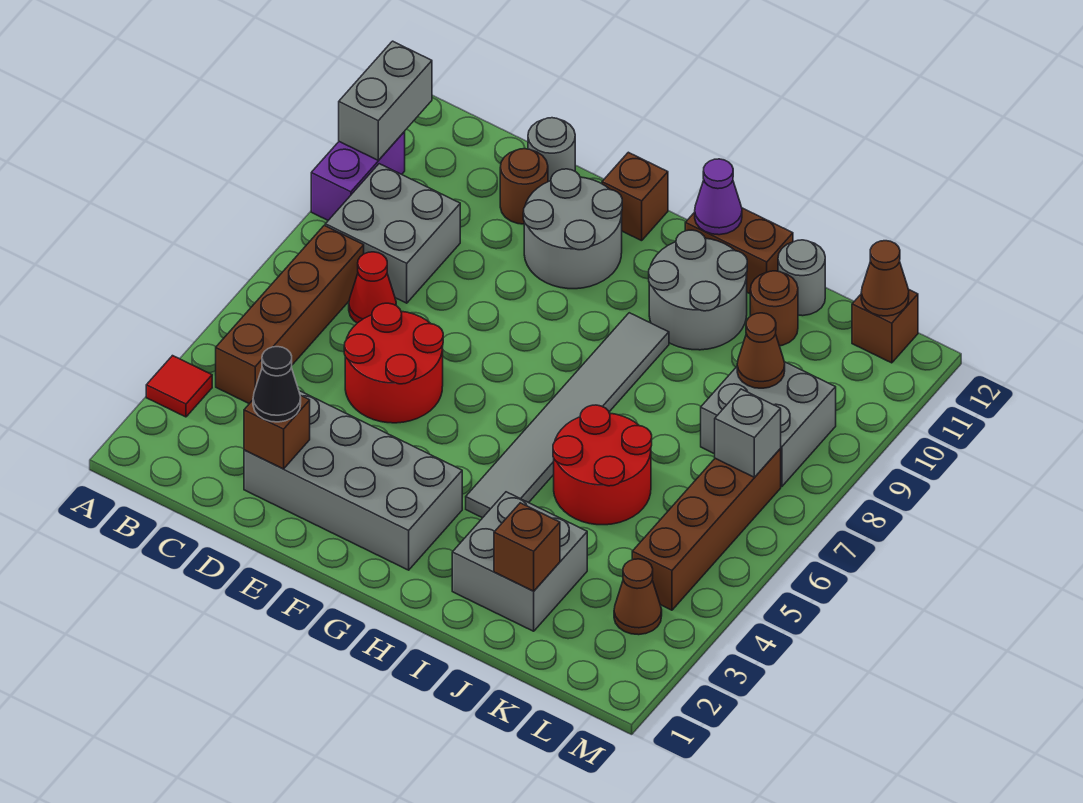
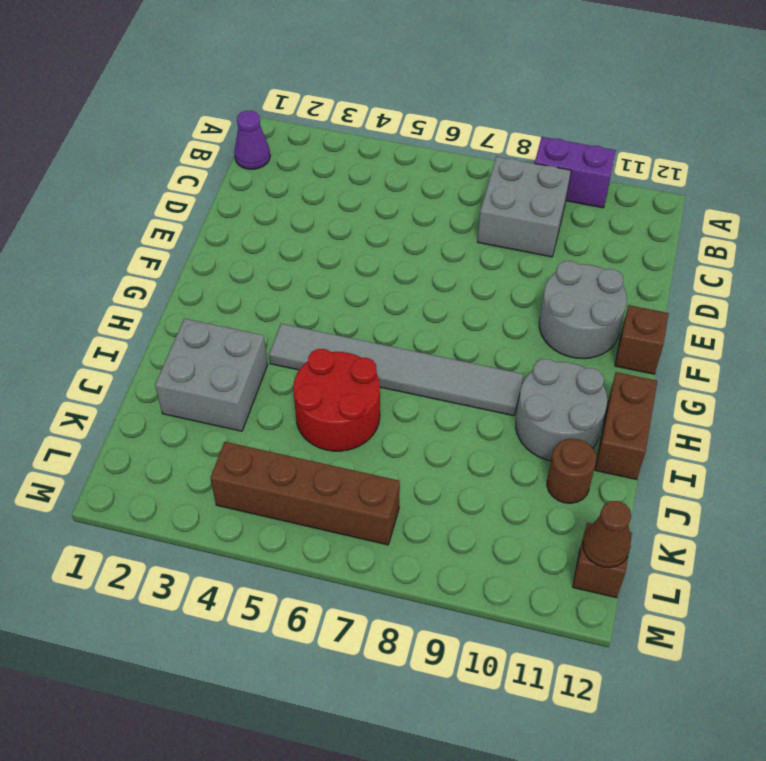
purple cone B1 level 1 -> purple cone H12 level 2
none -> red tile A3 level 1
none -> brown brick B4:B7 level 1
none -> red cone C7 level 1
none -> grey brick D2:G3 level 1

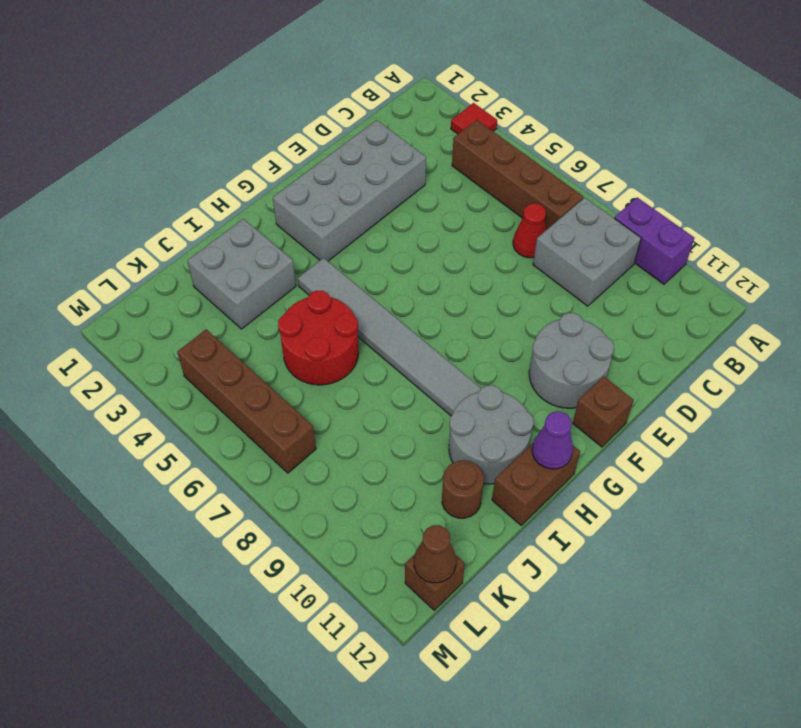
none -> red round brick D5:E6 level 1
none -> brown round brick D11 level 1
none -> grey round brick D12 level 1
none -> grey round brick J12 level 1

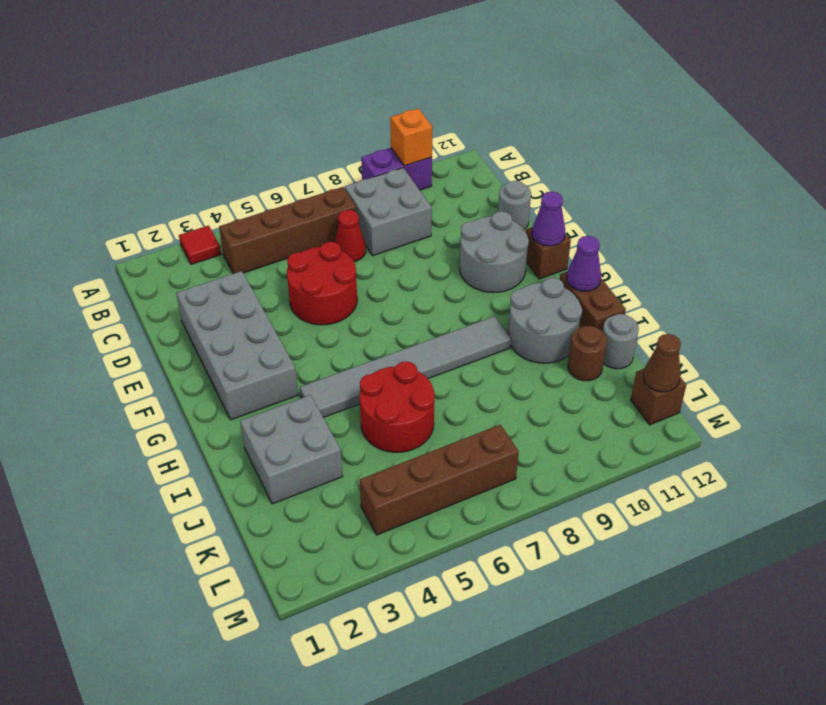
orange brick A10 level 2 -> grey brick A10:A11 level 2
purple cone F12 level 2 -> none
none -> brown round brick D11 level 1
none -> grey brick K8:L9 level 1
none -> brown cone L3 level 1
none -> brown brick D2 level 2

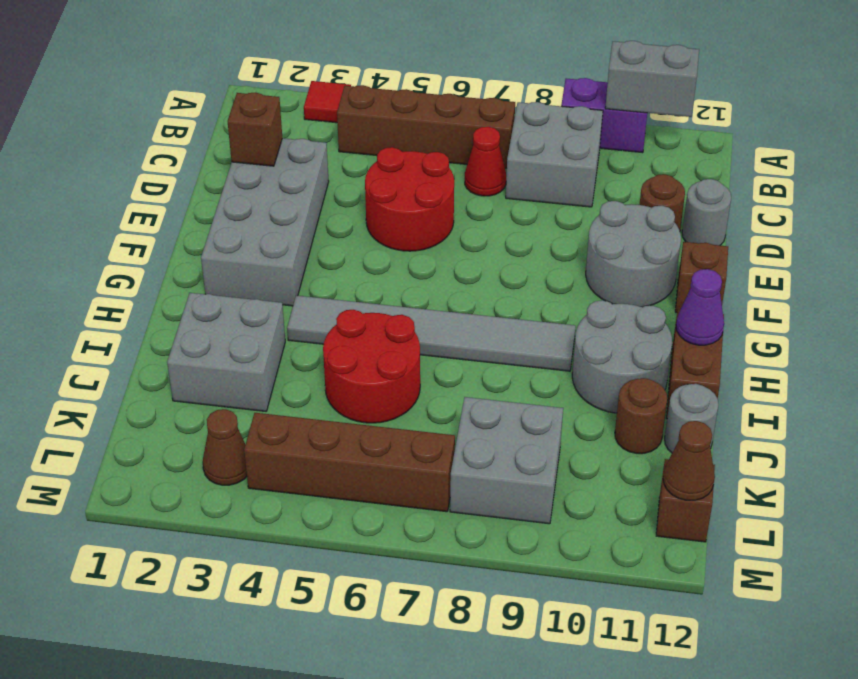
none -> brown brick J2 level 2
none -> brown cone K9 level 2
none -> grey brick L7 level 2
none -> black cone D2 level 3

